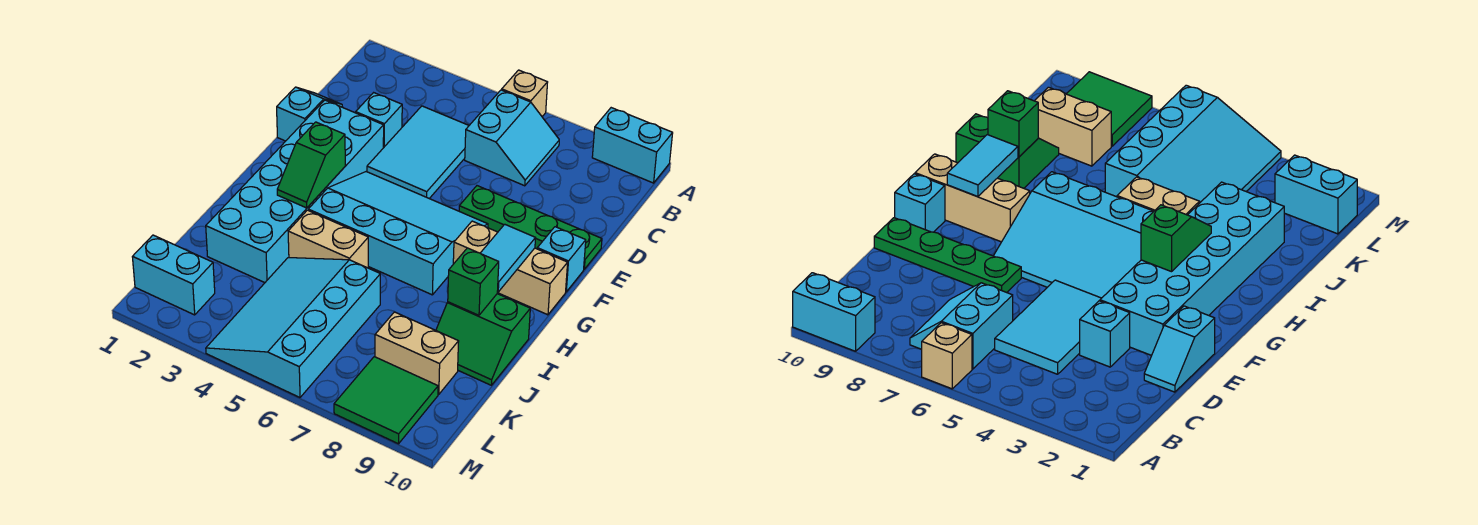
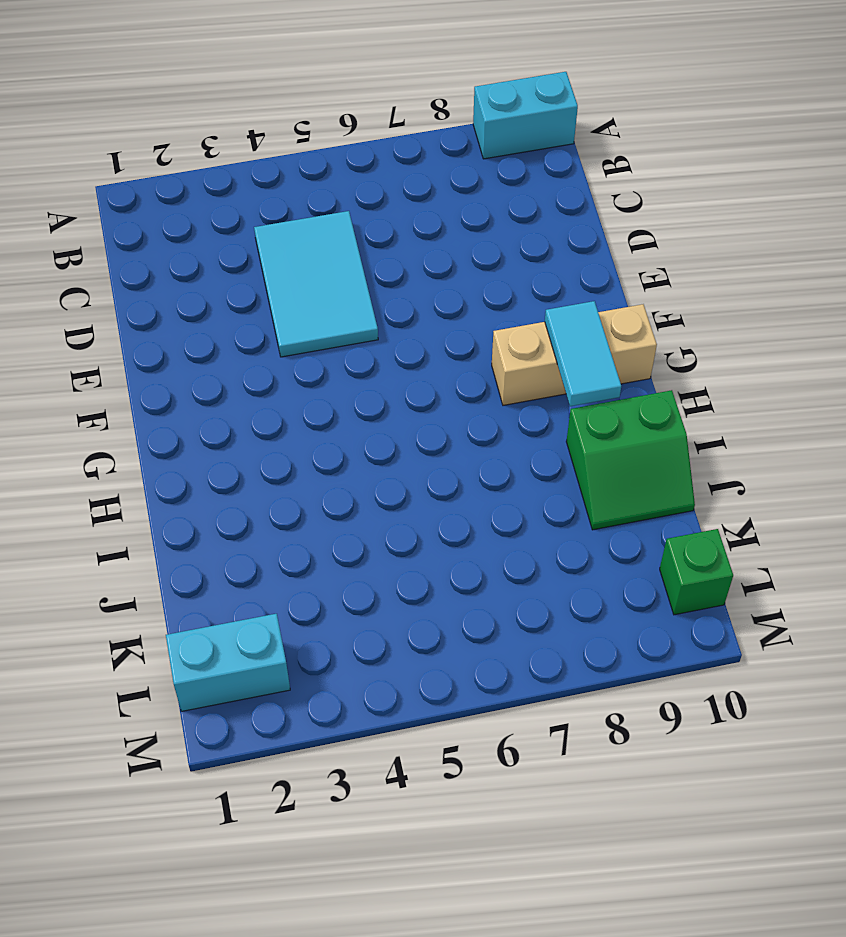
green brick L10 level 1 -> green brick I9 level 2
none -> tan brick A6 level 1
none -> cyan slope B6:C7 level 1 top 6
none -> cyan slope D1:E1 level 1 top E

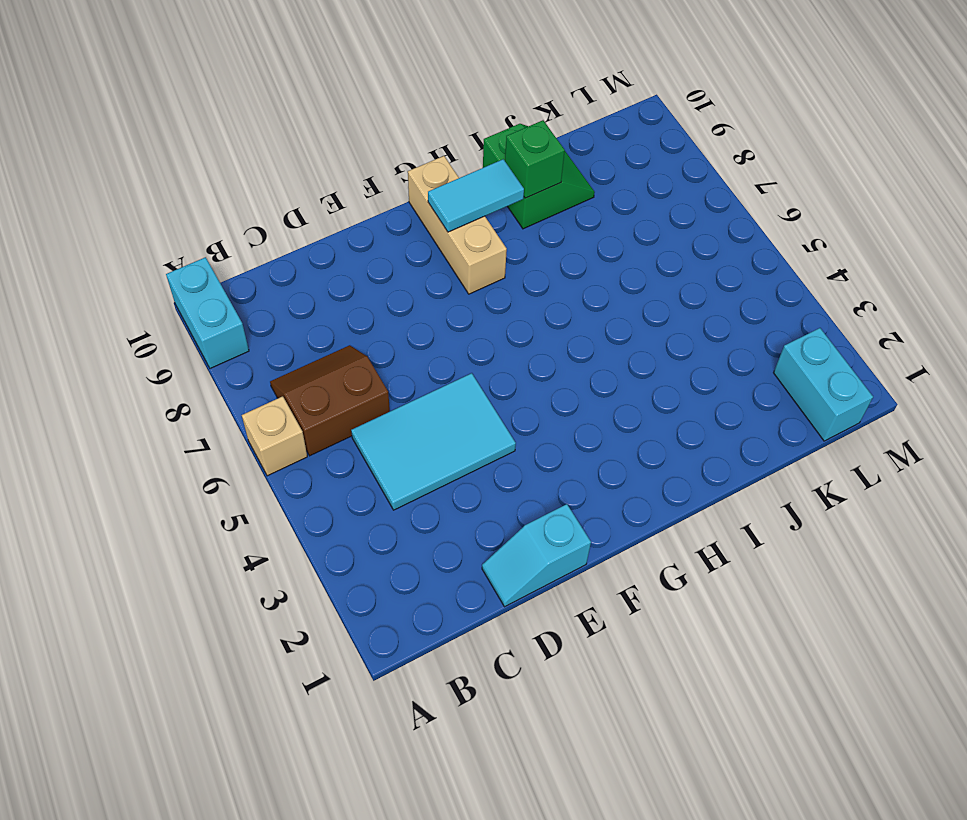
brown slope B6:C7 level 1 top 6 -> cyan slope B6:C7 level 1 top 6
none -> cyan brick D3 level 1
none -> cyan brick E2:J3 level 1
none -> green plate E7:E10 level 1

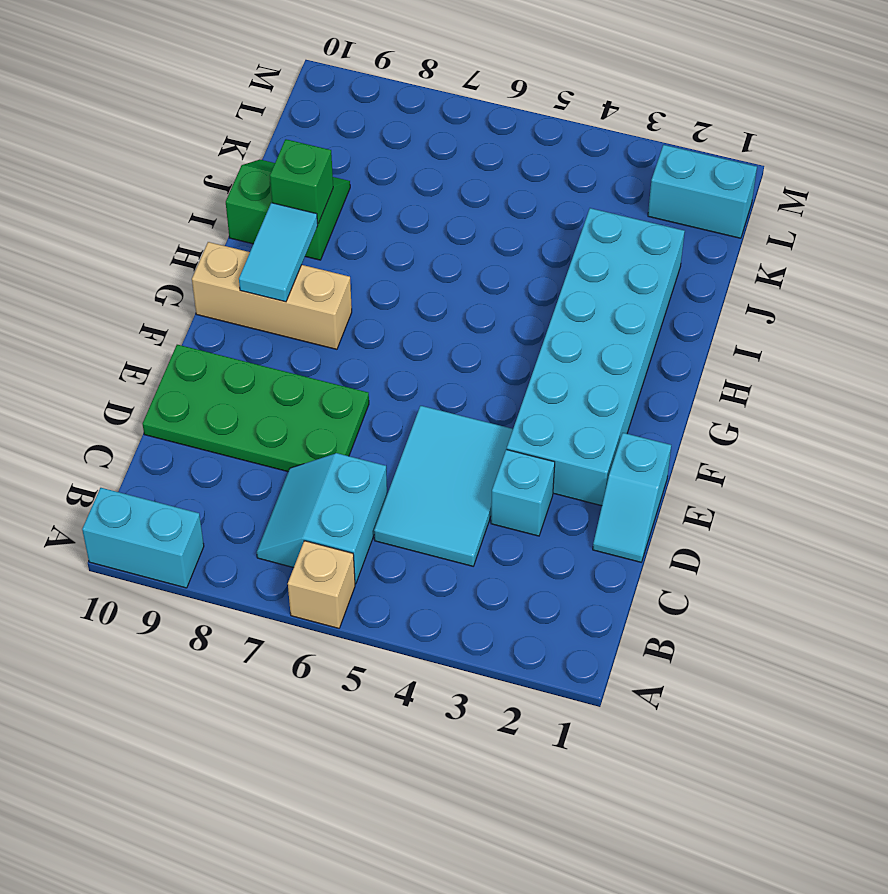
green plate D7:E10 level 1 -> green plate E7:E10 level 1
none -> cyan slope F4:H7 level 1 top H
none -> cyan brick F10 level 1
none -> tan brick I4:I5 level 1

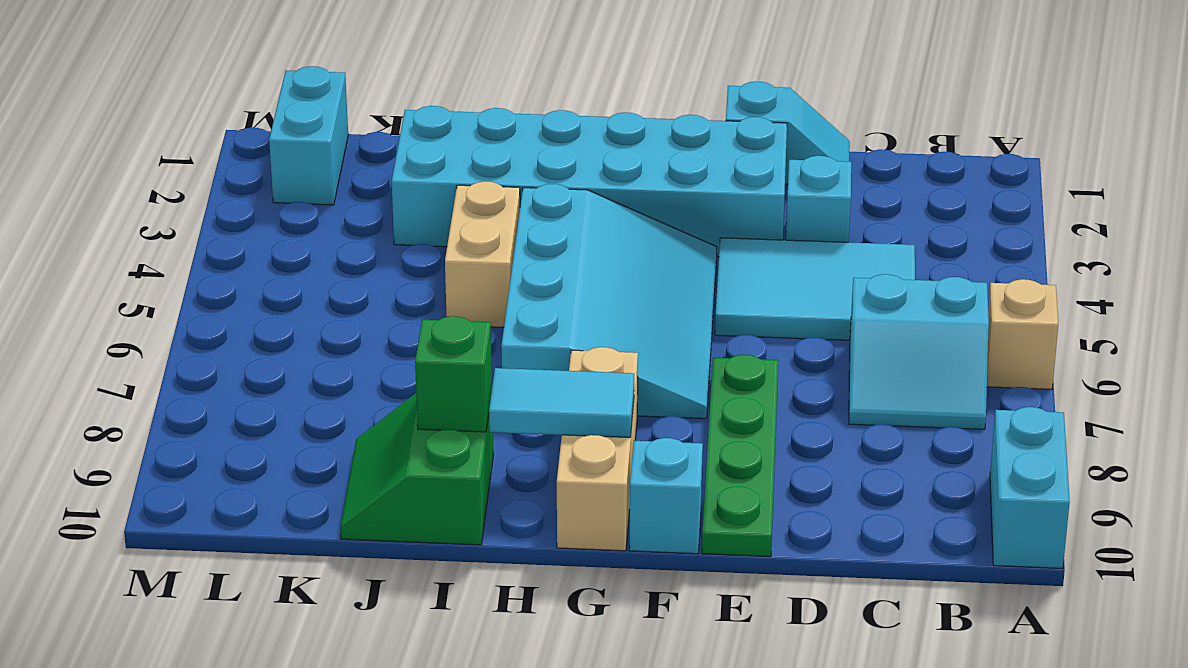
none -> cyan slope J4:M6 level 1 top 6
none -> tan brick K8:K9 level 1
none -> green tile L8:M9 level 1

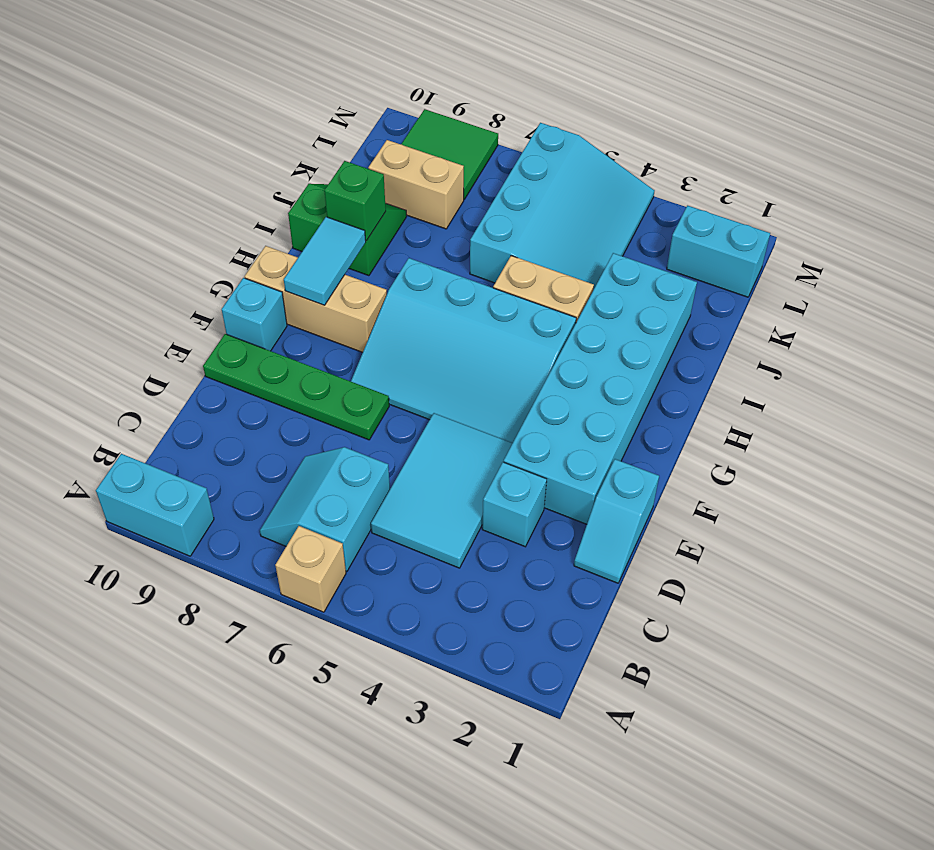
none -> green slope G3:H3 level 2 top G

